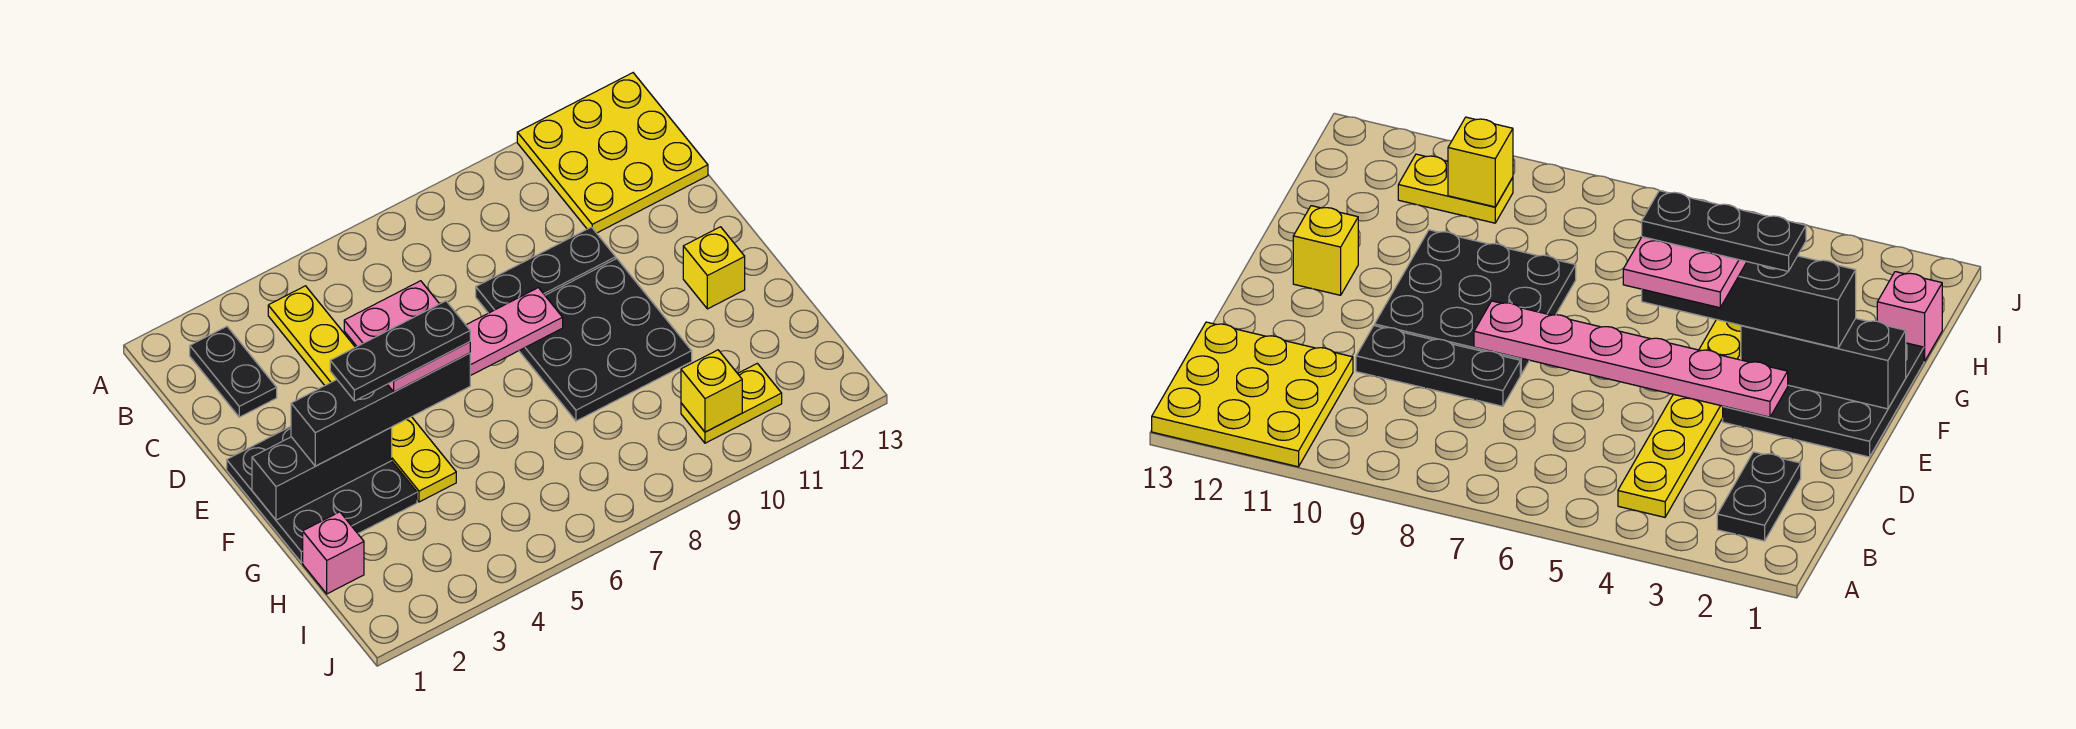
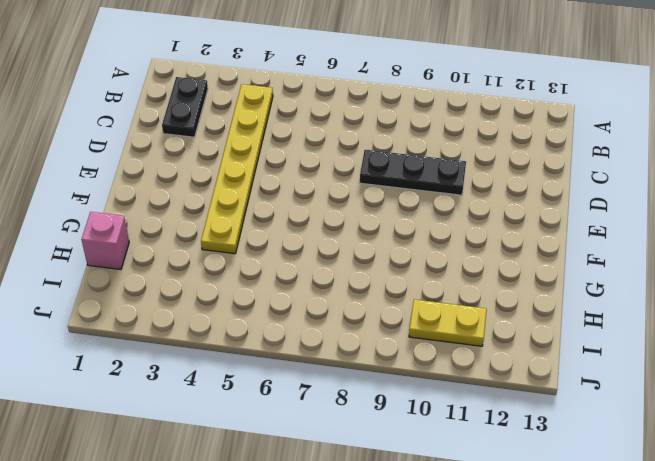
none -> yellow plate A11:C13 level 1
none -> black plate E1:G3 level 1
none -> black plate E8:G10 level 1

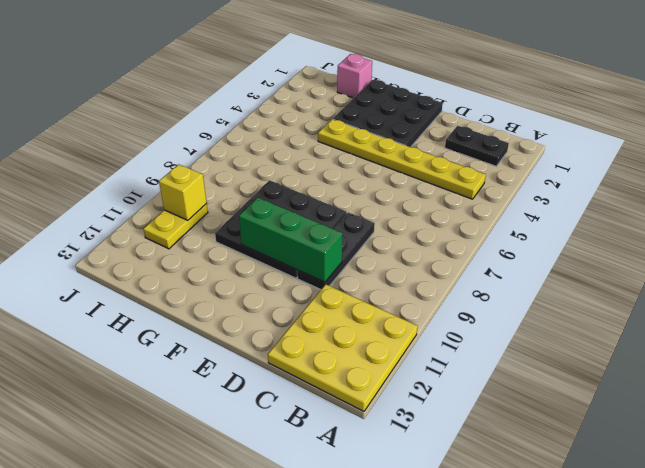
green brick D10:F10 level 2 -> none
none -> yellow brick F12 level 1
none -> pink plate E3:E8 level 2
none -> black brick F1:F3 level 2

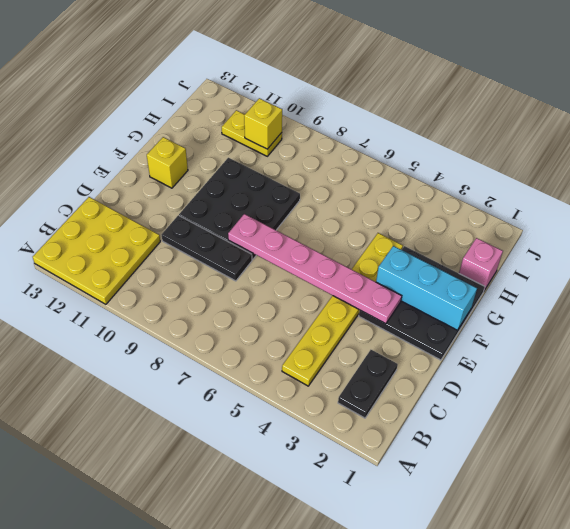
cyan brick F1:F3 level 2 -> black brick F1:F3 level 2
none -> black brick F2:F5 level 3
none -> pink plate E4:F5 level 4
none -> black plate F3:F5 level 5

